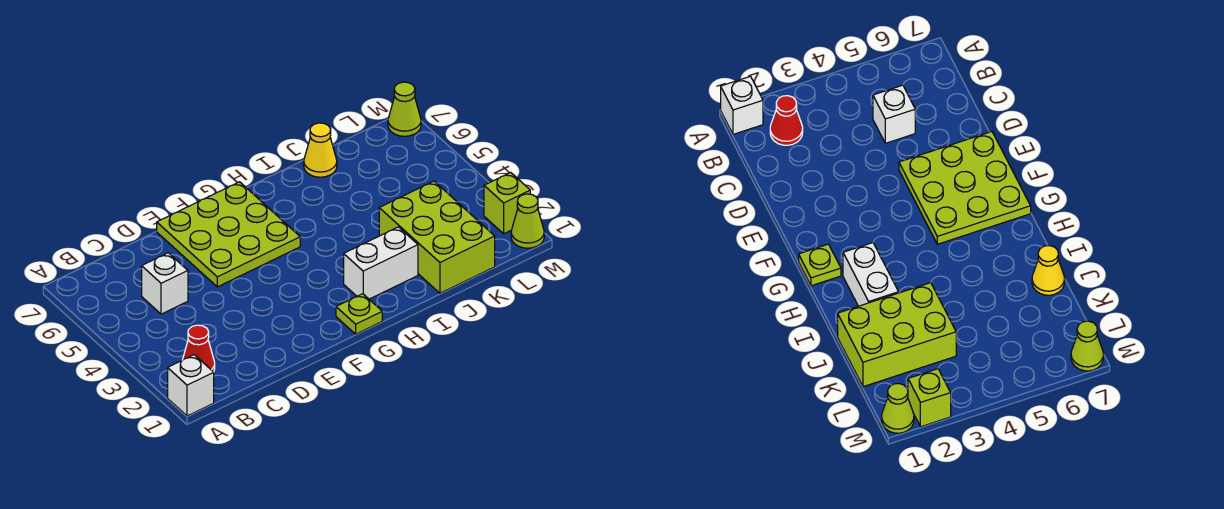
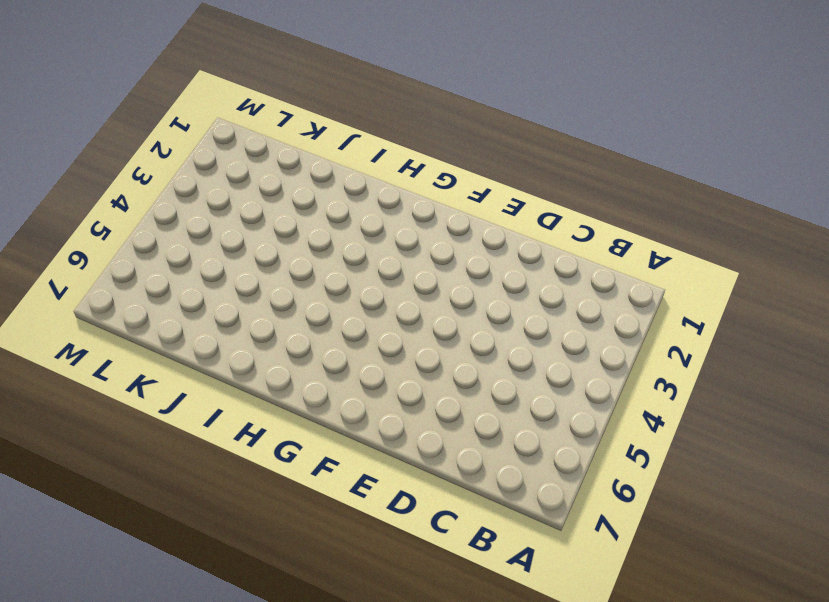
none -> white brick A1 level 1
none -> red cone B2 level 1

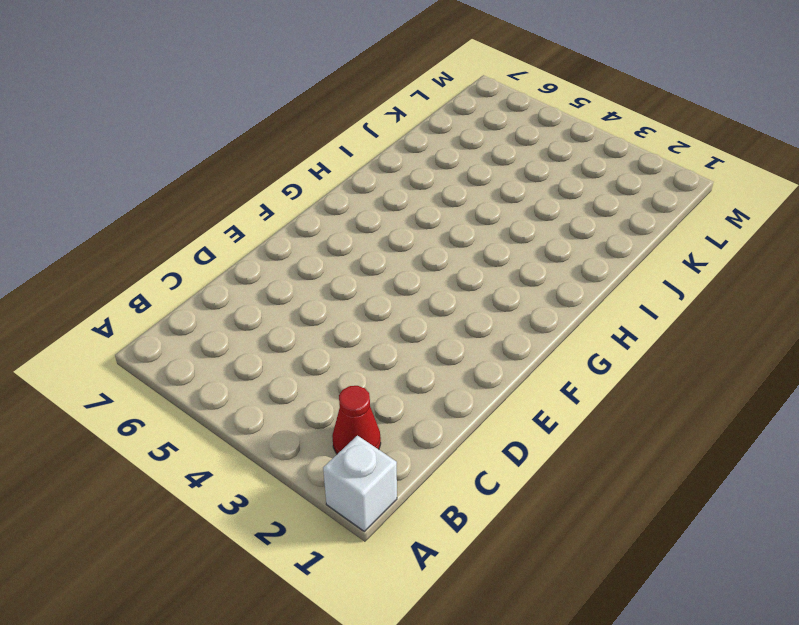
none -> white brick C5 level 1
none -> lime plate E5:G7 level 1

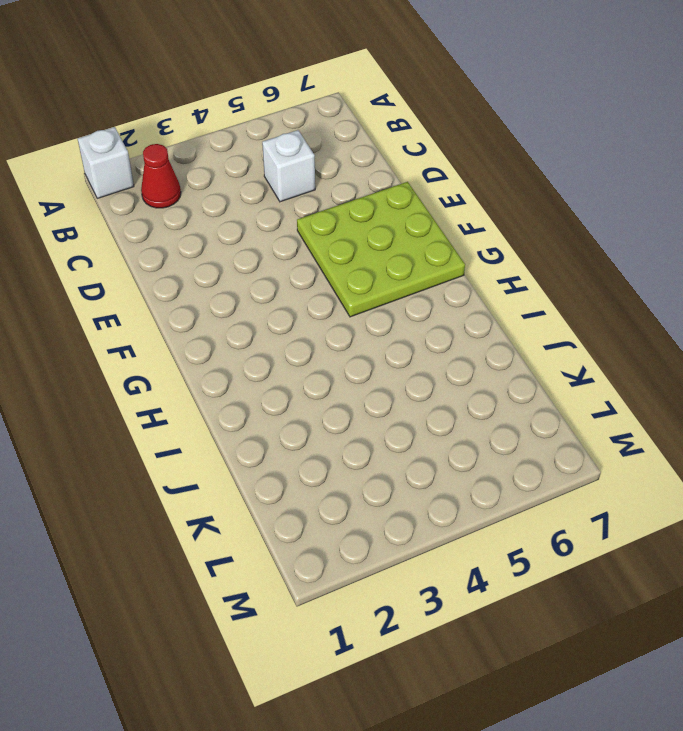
none -> lime plate G1 level 1
none -> white brick H2:I2 level 1

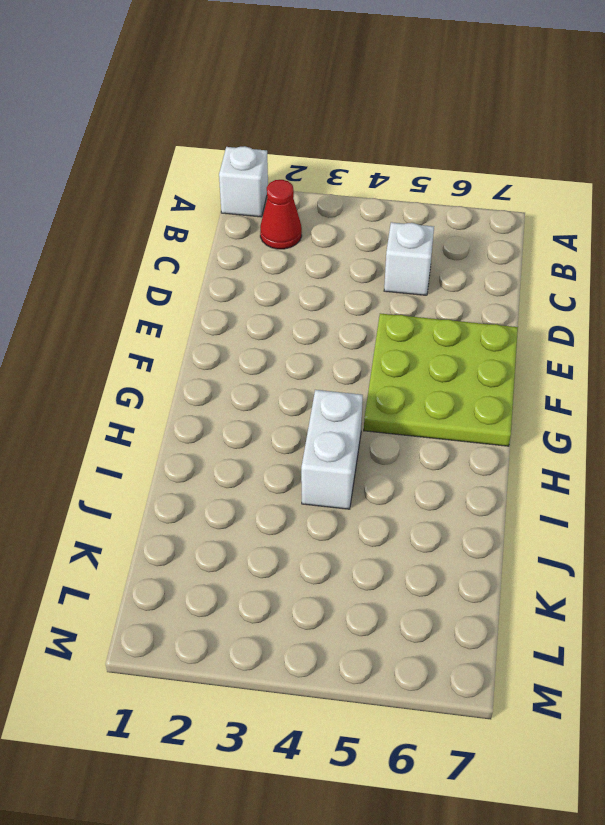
white brick H4:I4 level 1 -> white brick H2:I2 level 1
none -> lime plate G1 level 1
none -> lime brick J1:K3 level 1

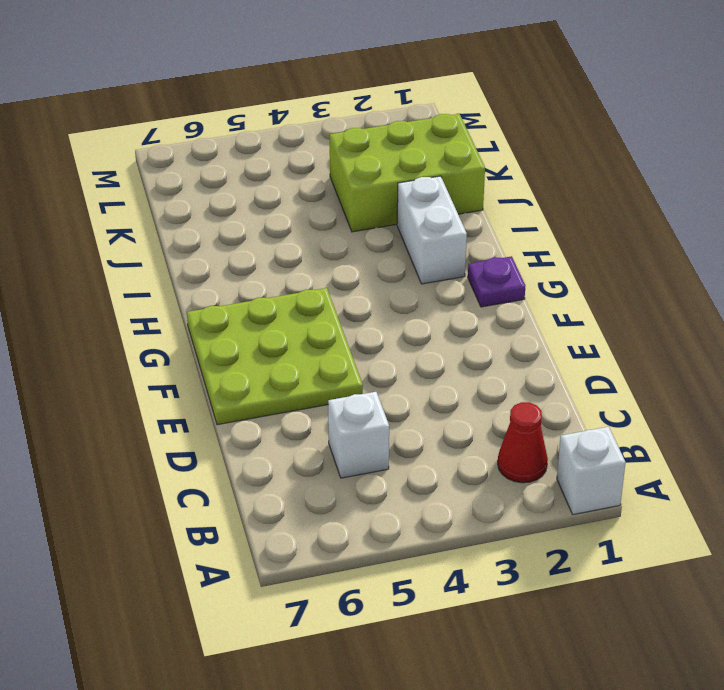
purple plate G1 level 1 -> lime plate G1 level 1
none -> yellow cone J7 level 1
none -> lime cone M1 level 1

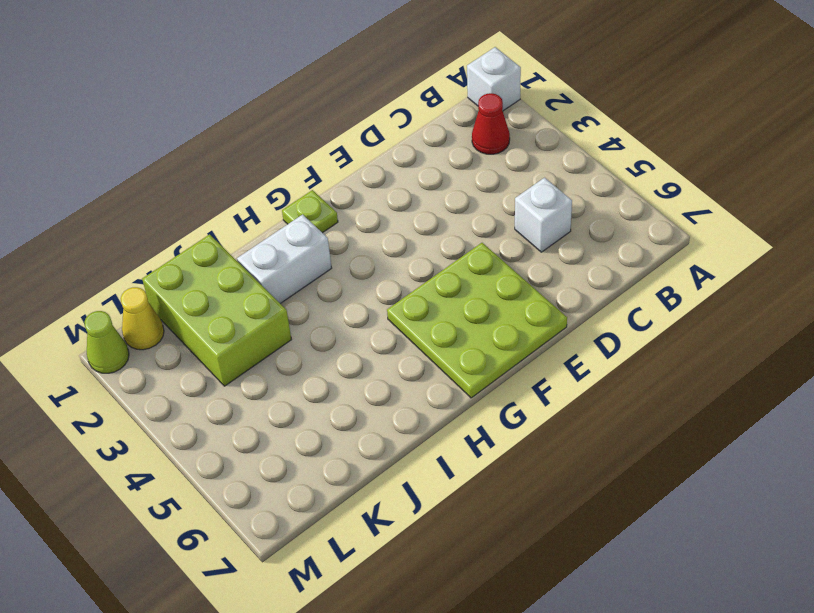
yellow cone L1 level 1 -> yellow cone J7 level 1
none -> lime brick M2 level 1
none -> lime cone M7 level 1

